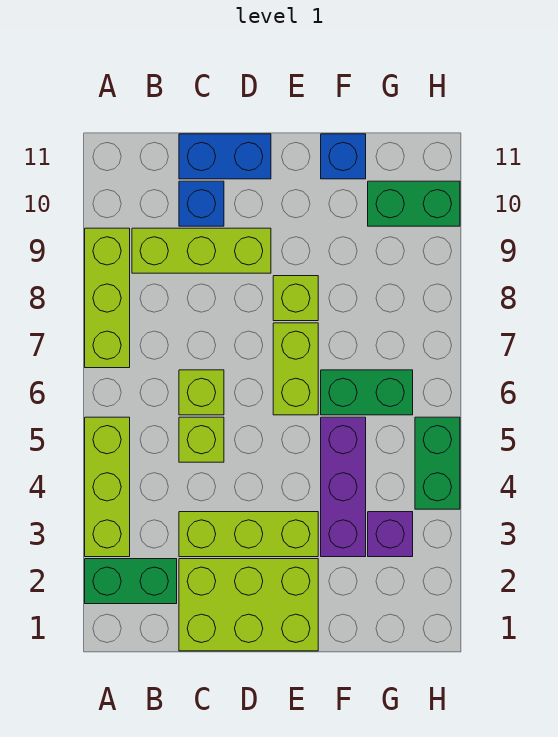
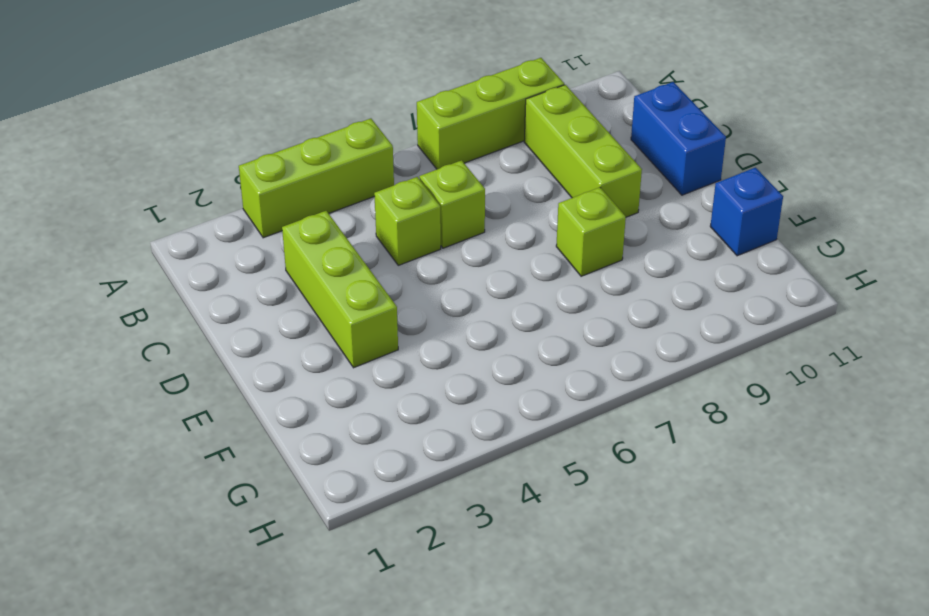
none -> green brick A2:B2 level 1
none -> lime brick C1:E2 level 1
none -> blue brick C10 level 1

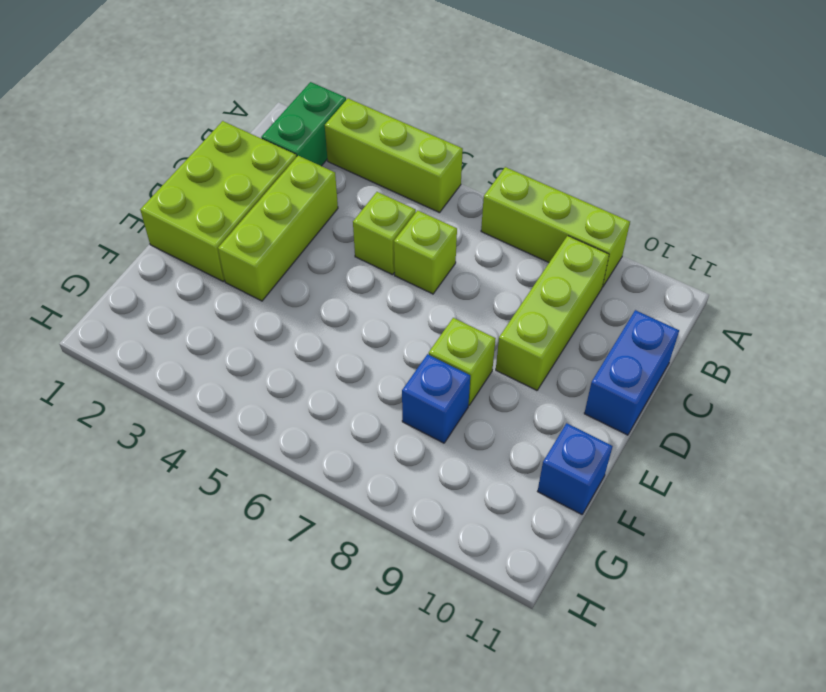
blue brick F8 level 1 -> blue brick C10 level 1
none -> lime brick E6:E7 level 1
none -> purple brick F3:F5 level 1
none -> green brick F6:G6 level 1

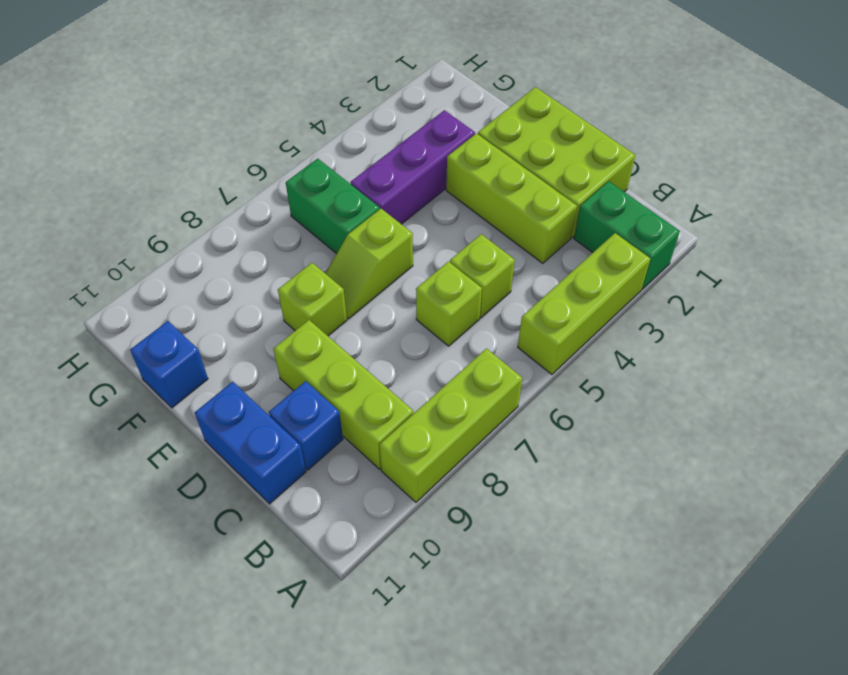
lime slope E6:E7 level 1 top 6 -> lime brick E6:E7 level 1
none -> purple brick G3 level 1
none -> green brick G10:H10 level 1
none -> green brick H4:H5 level 1

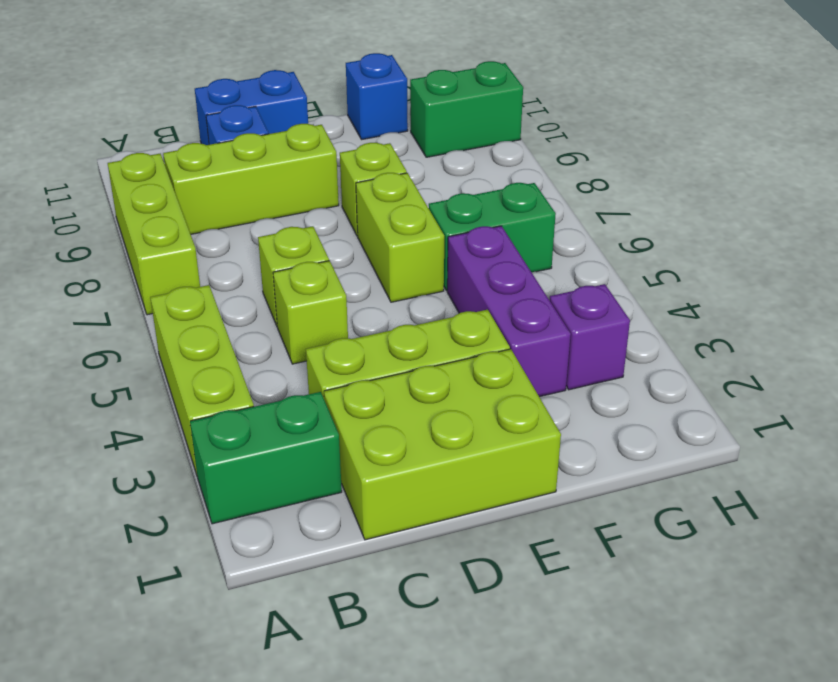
none -> green brick H4:H5 level 1

